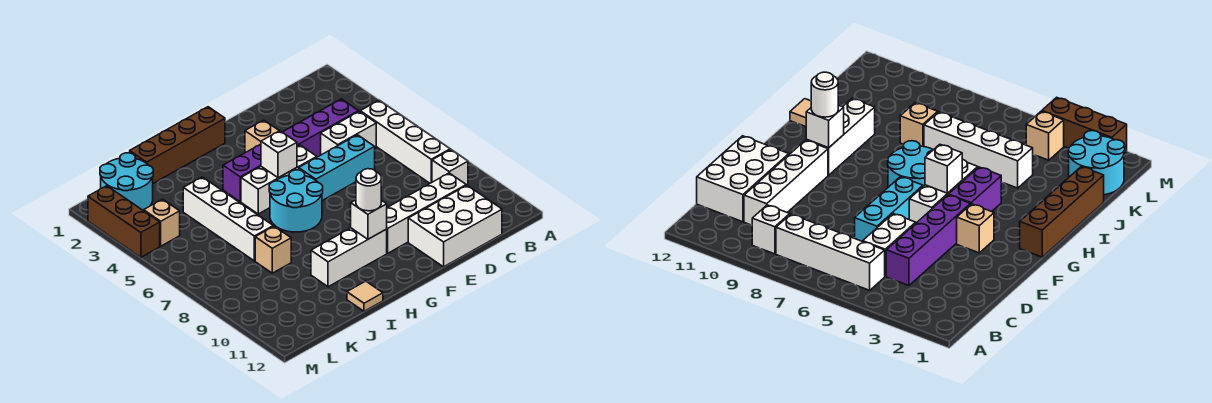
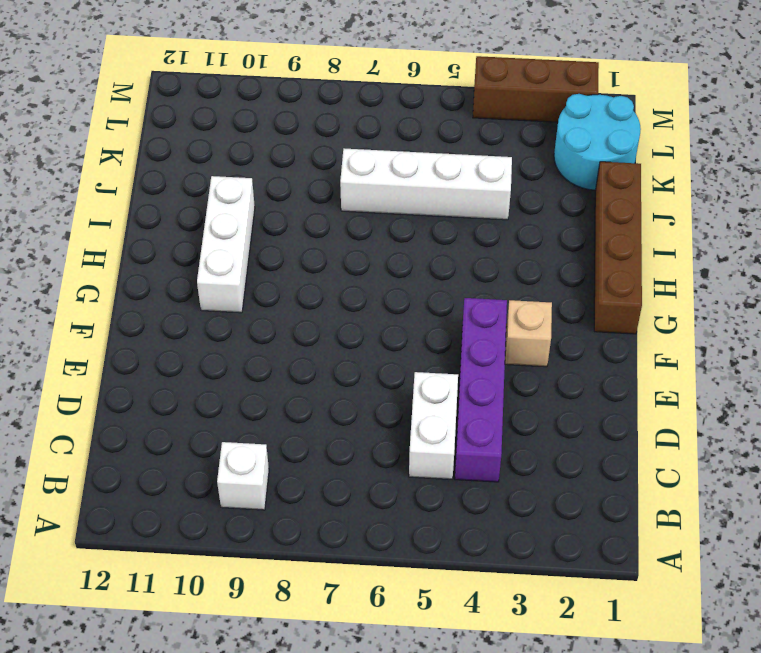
none -> white brick B5:B8 level 1
none -> white brick C10:F10 level 1
none -> white brick C11:E12 level 1

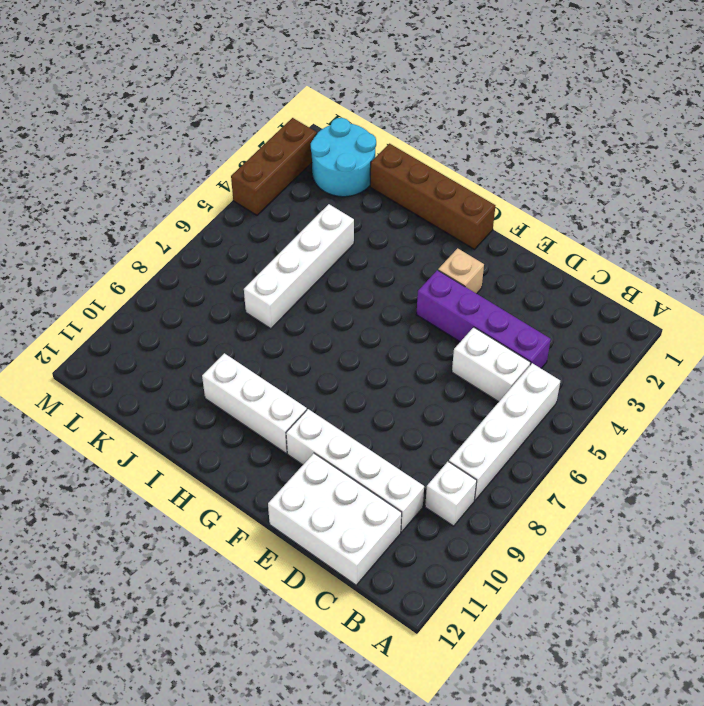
none -> cyan brick D6:F6 level 1
none -> white brick F5:H5 level 1
none -> purple brick G4:H4 level 1

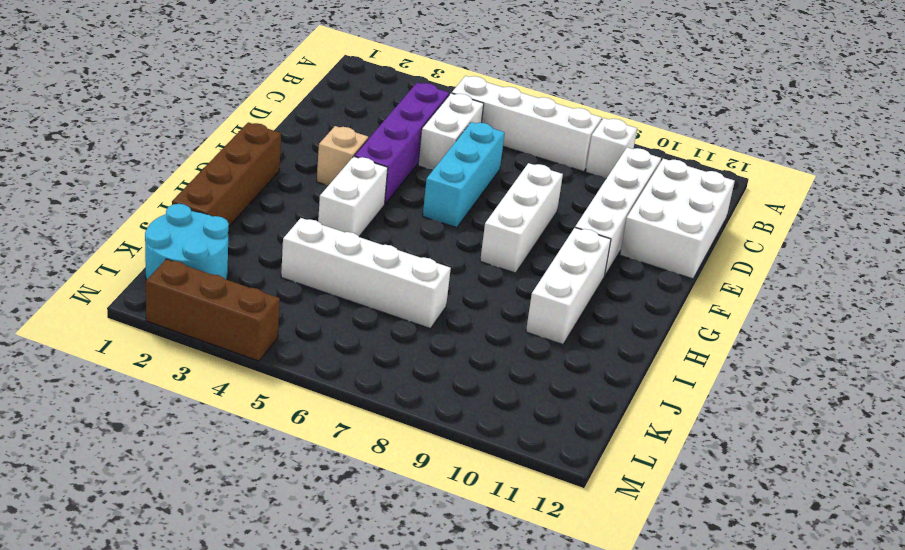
white brick E8:G8 level 1 -> white brick F5:H5 level 1
white brick G4:H4 level 1 -> purple brick G4:H4 level 1
none -> cyan round brick G6:H7 level 1
none -> tan tile I12 level 1
none -> tan brick J8 level 1

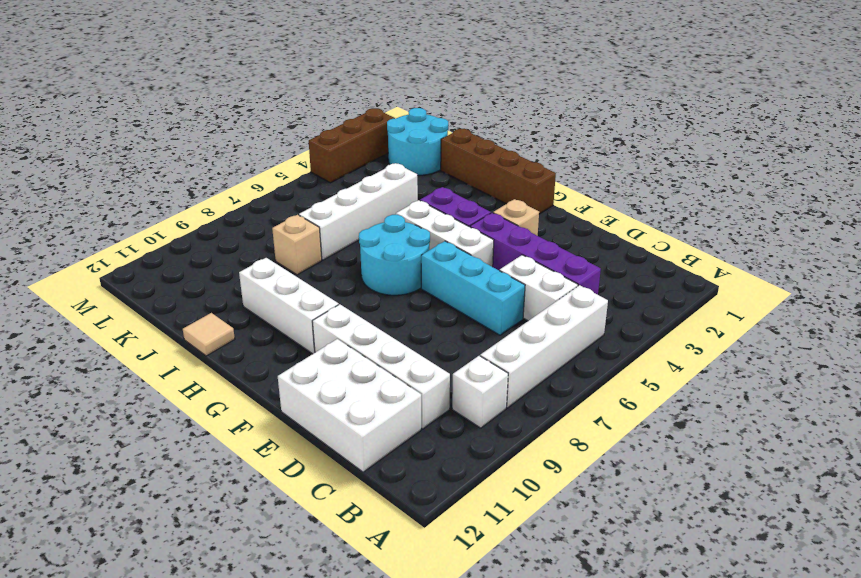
none -> tan brick L4 level 1
none -> white brick G5 level 2
none -> white brick G10 level 2

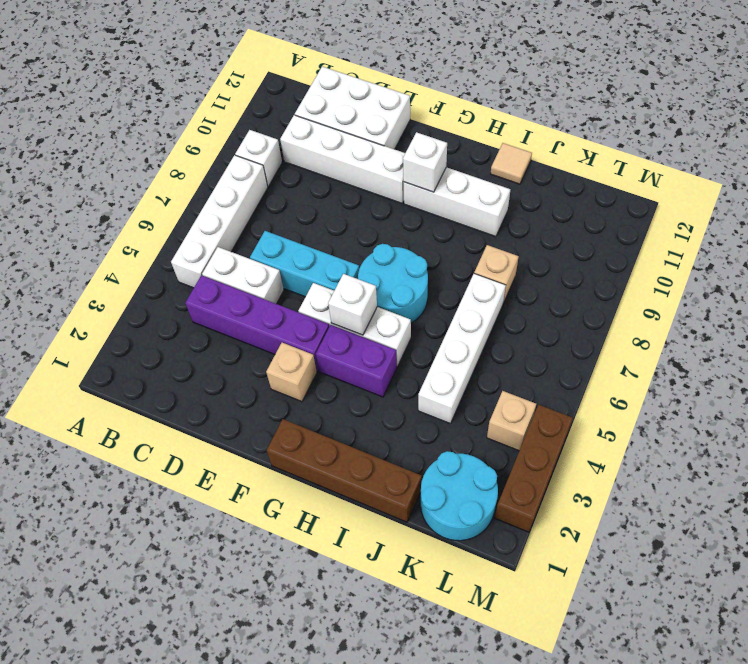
none -> white round brick G10 level 3

